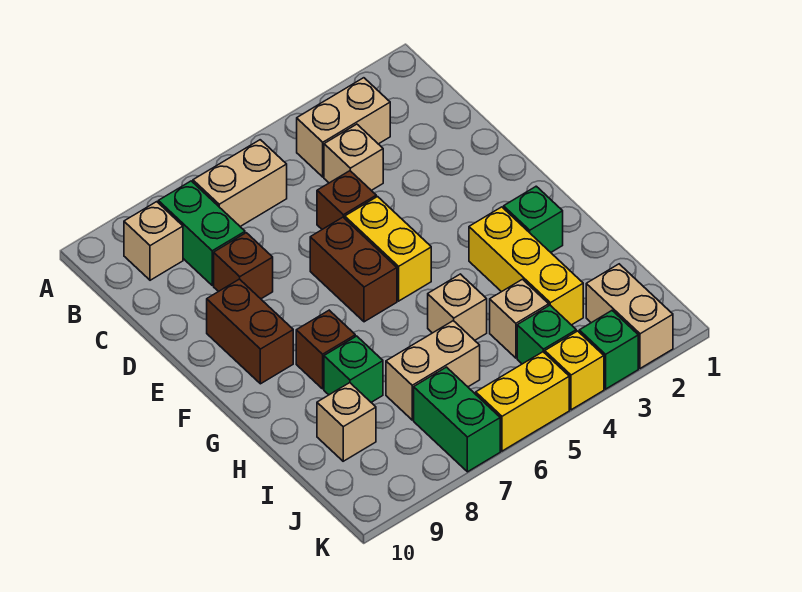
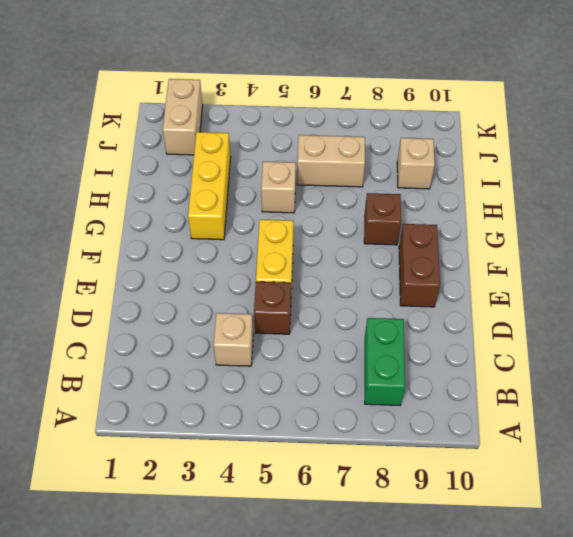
none -> tan brick B3:B4 level 1
none -> tan brick B6:B7 level 1
none -> tan brick B9 level 1

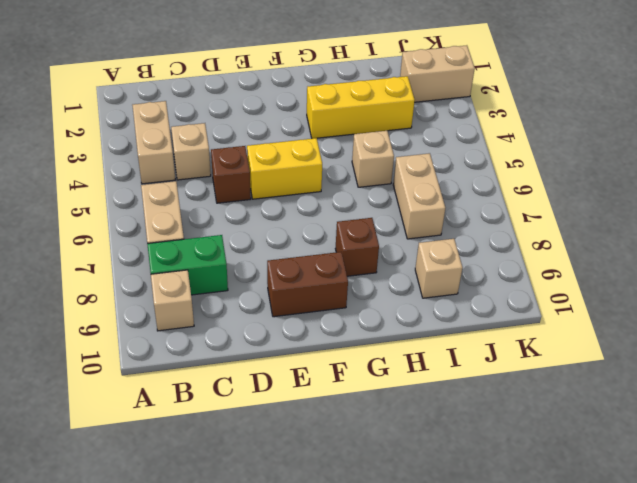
none -> brown brick D8 level 1
none -> brown brick E6:F6 level 1
none -> green brick G2 level 1

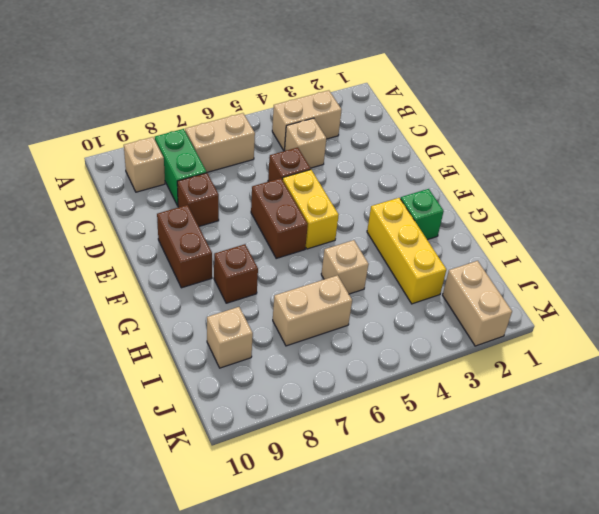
none -> green brick H8 level 1
none -> tan brick I4 level 1
none -> green brick J4 level 1

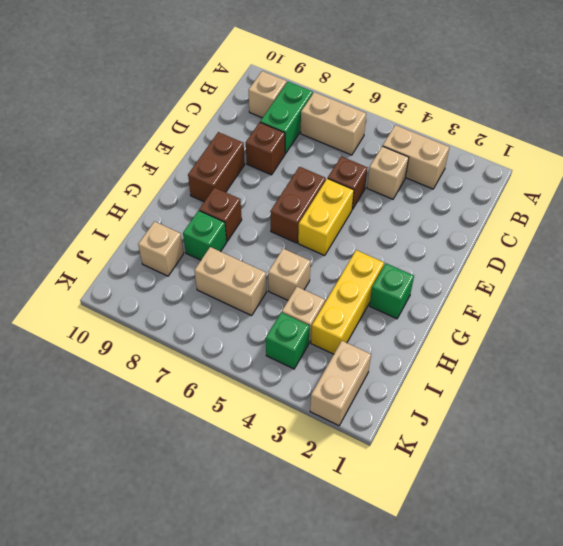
none -> green brick J7:K7 level 1
none -> green brick K3 level 1
none -> yellow brick K4 level 1

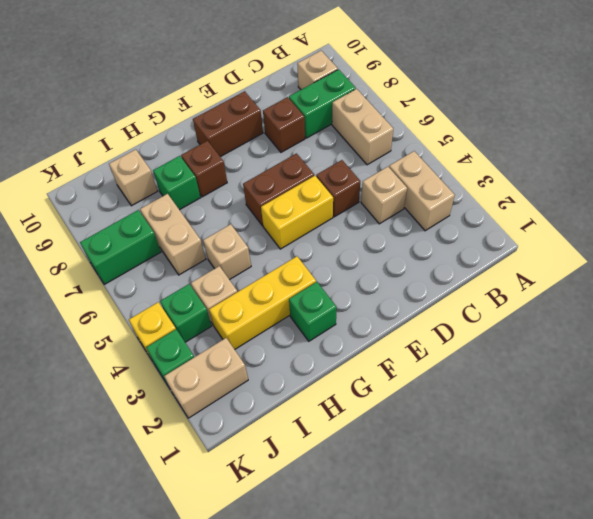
none -> yellow brick K5:K6 level 1

